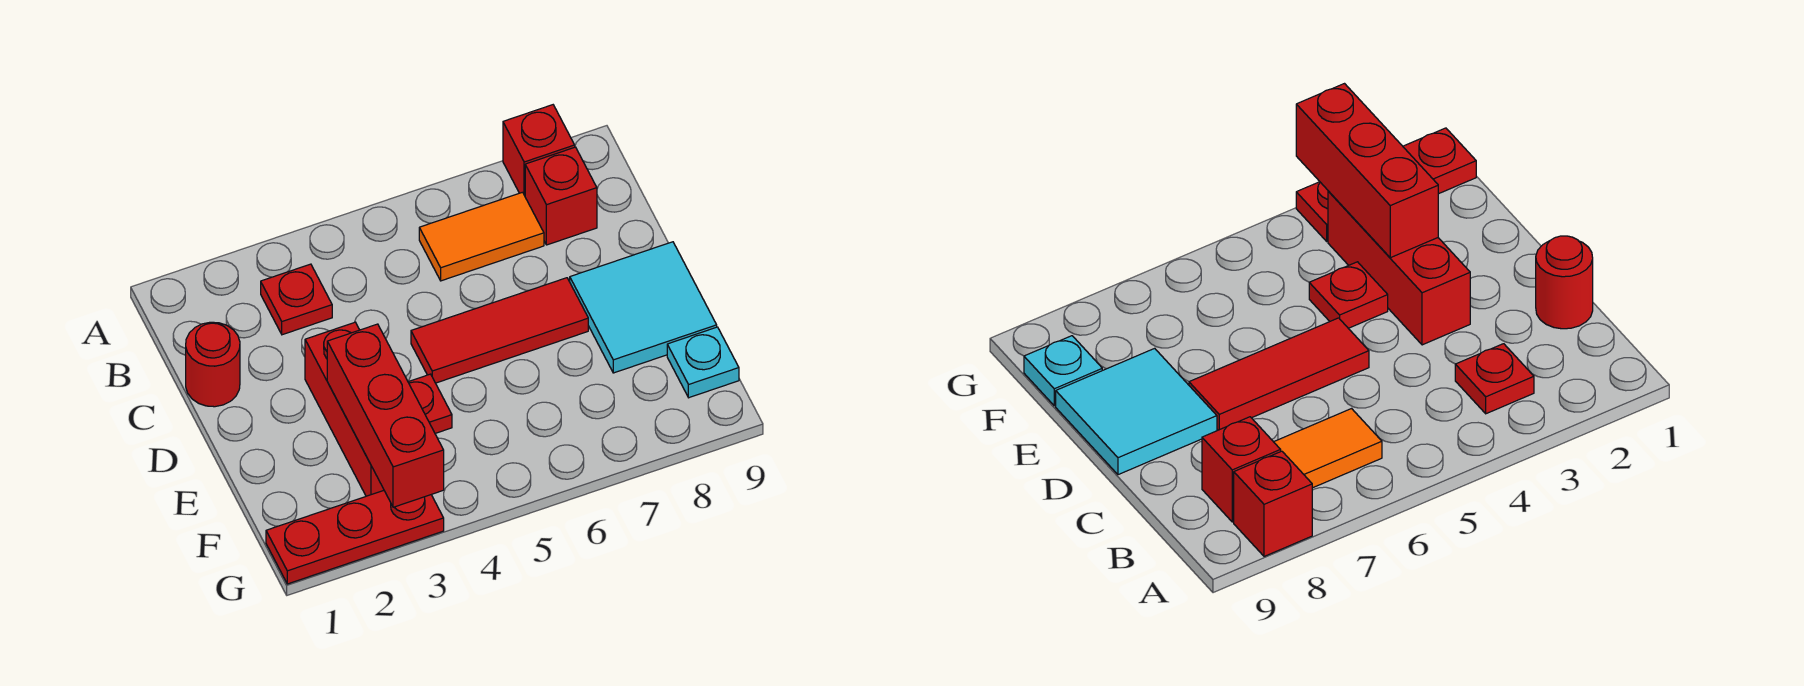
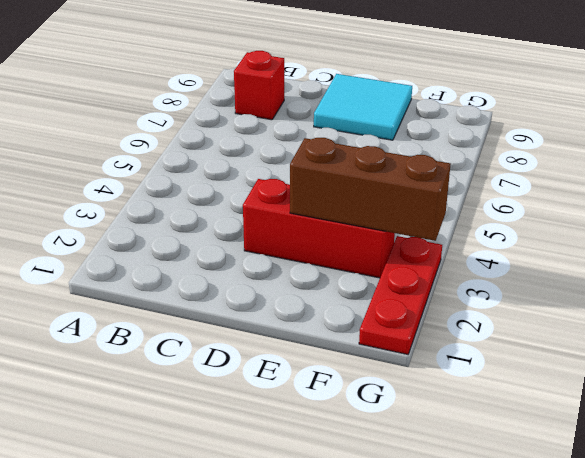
brown brick E3:G3 level 2 -> red brick E3:G3 level 2
none -> red brick A8 level 1
none -> red plate B3 level 1
none -> orange tile B6:B7 level 1

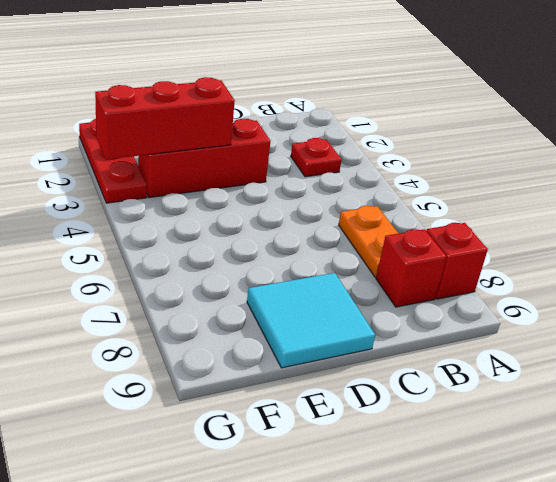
orange plate B6:B7 level 1 -> orange tile B6:B7 level 1
none -> red round brick C1 level 1
none -> red tile D5:D7 level 1
none -> red plate E4 level 1

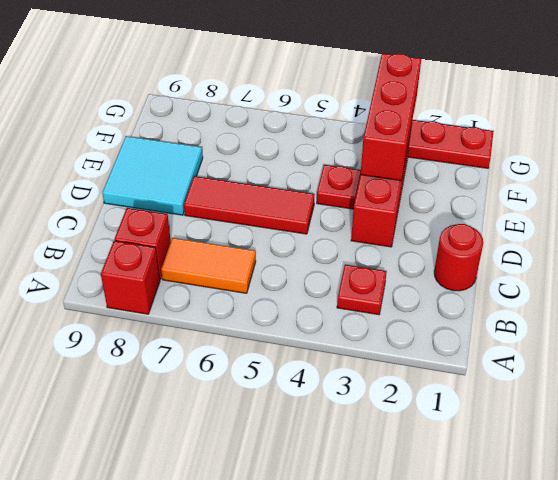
none -> cyan plate F9 level 1

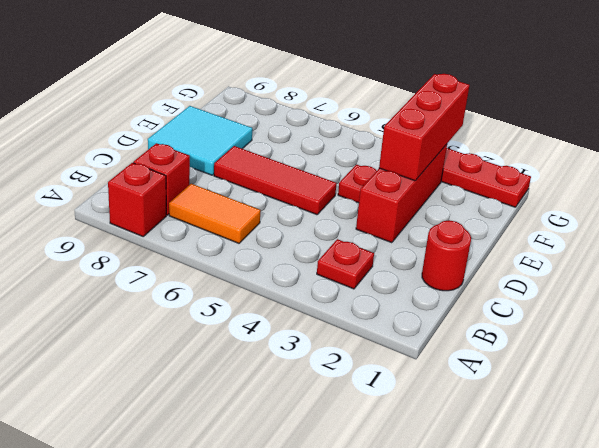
none -> cyan plate F9 level 1

